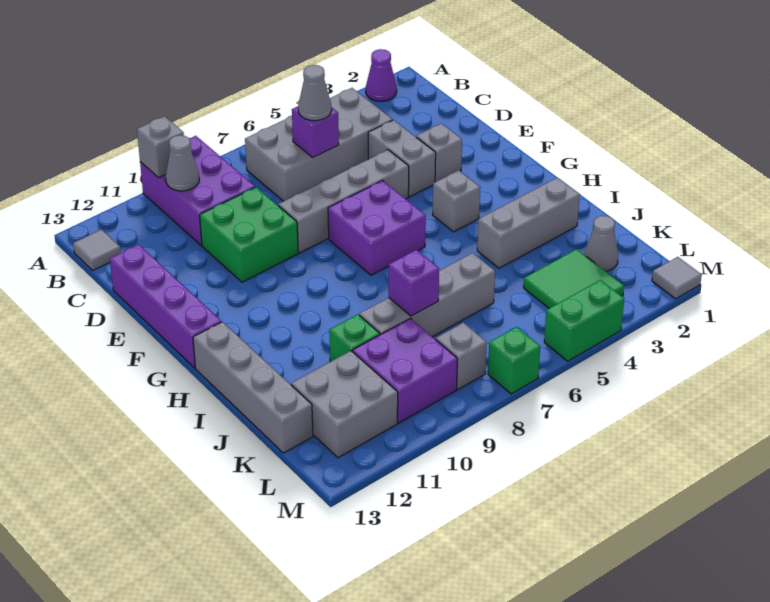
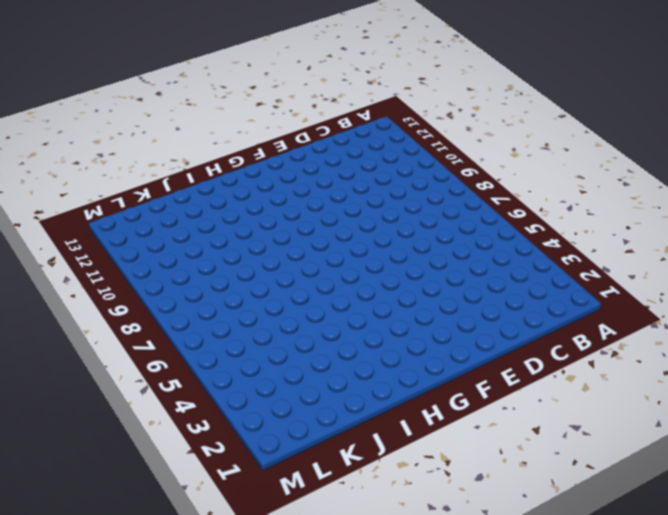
none -> purple cone A2 level 1
none -> purple brick A9:C10 level 1
none -> grey brick B4:C7 level 1

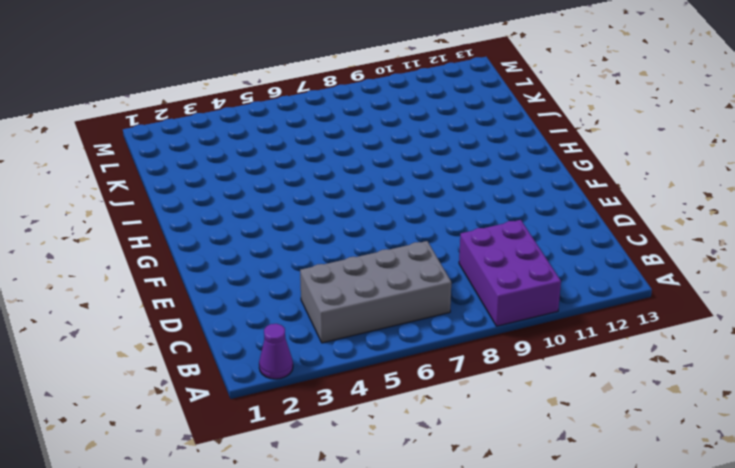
none -> grey tile B13 level 1
none -> grey brick D4:E4 level 1
none -> green brick D9:E10 level 1

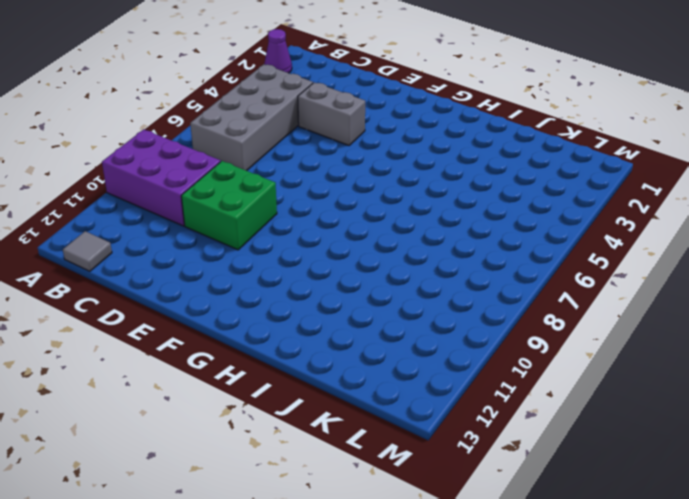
none -> purple brick D13:G13 level 1
none -> grey brick E3 level 1
none -> grey brick E5:E8 level 1

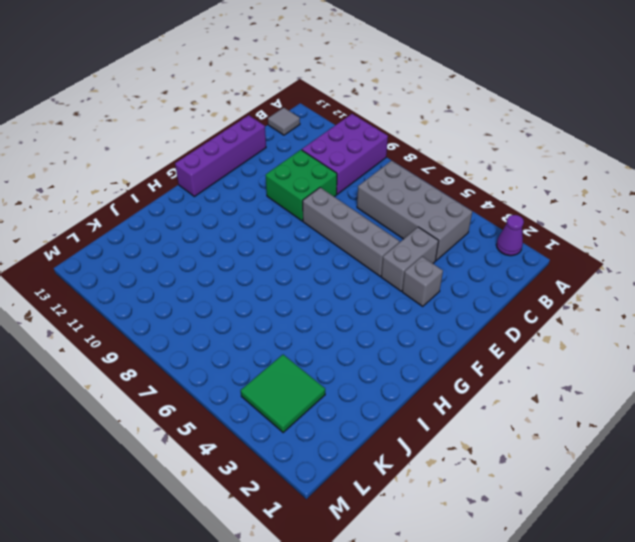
none -> purple brick F6:G7 level 1
none -> grey brick G4 level 1
none -> grey brick H13:K13 level 1

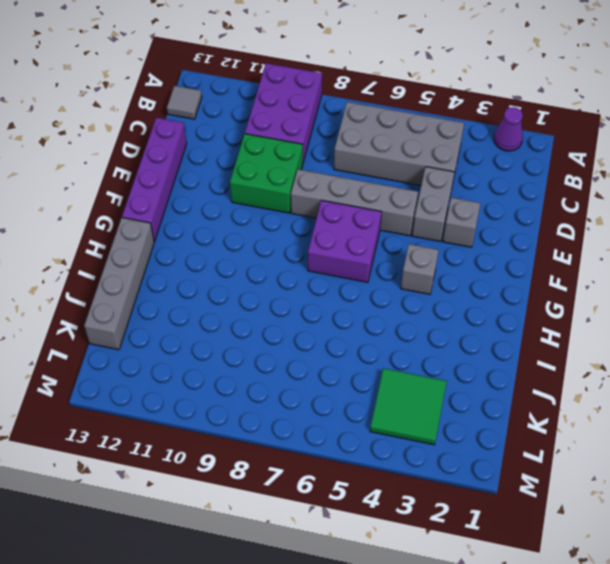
none -> grey brick I2:I4 level 1
none -> grey brick J6:J9 level 1
none -> green brick J10 level 1

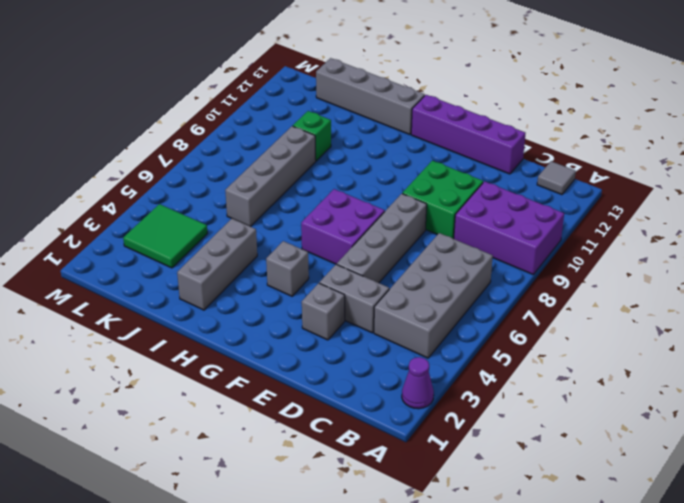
none -> grey cone K2 level 1
none -> purple brick K9:L10 level 1
none -> grey brick K11:L12 level 1

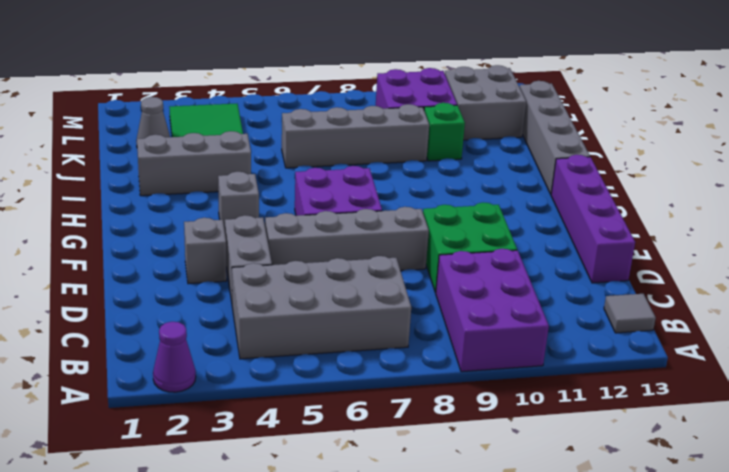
none -> grey brick L8 level 1
none -> grey tile M1 level 1
none -> green brick M4:M5 level 1

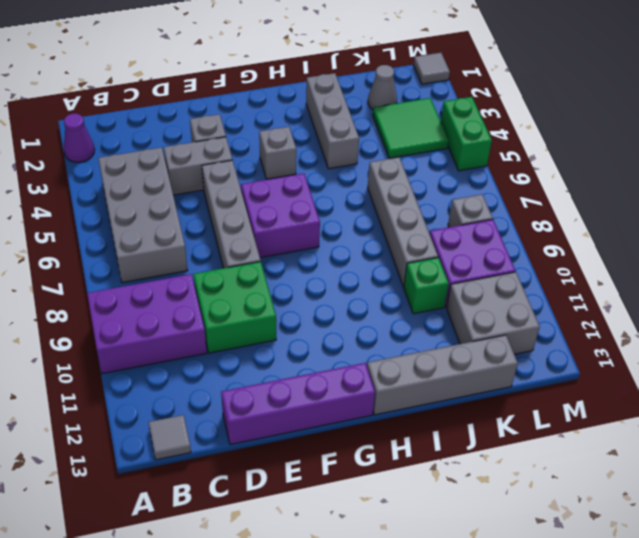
none -> green brick M7 level 1
none -> grey brick A10 level 2
none -> grey cone B10 level 2

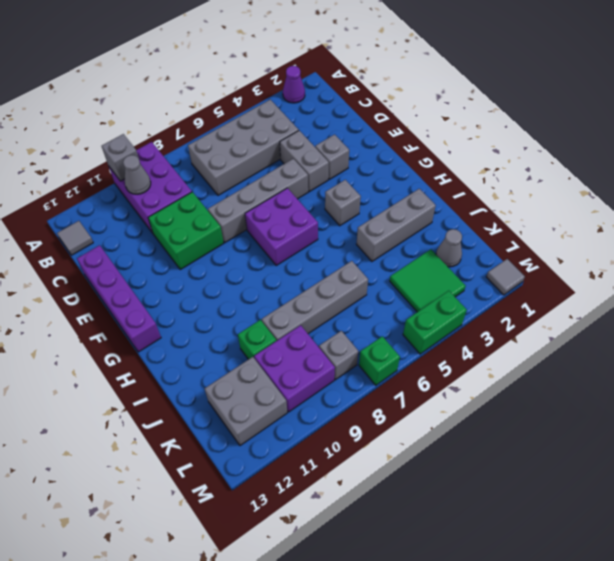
none -> grey brick H13:K13 level 1
none -> purple brick C6 level 2
none -> purple brick J8 level 2

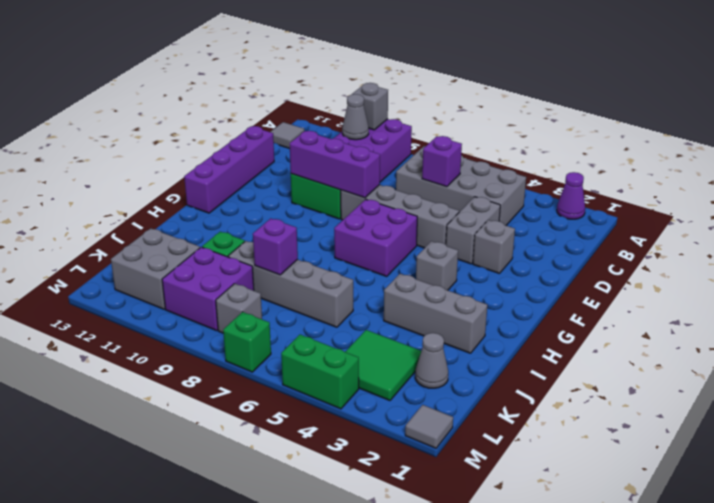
purple brick E8:E10 level 2 -> none
none -> grey brick H13:K13 level 1
none -> grey cone C6 level 3

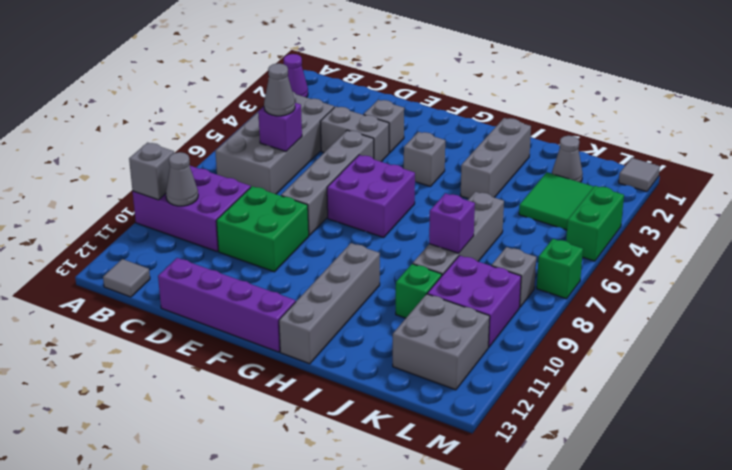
grey brick H10:H13 level 1 -> grey brick H13:K13 level 1

